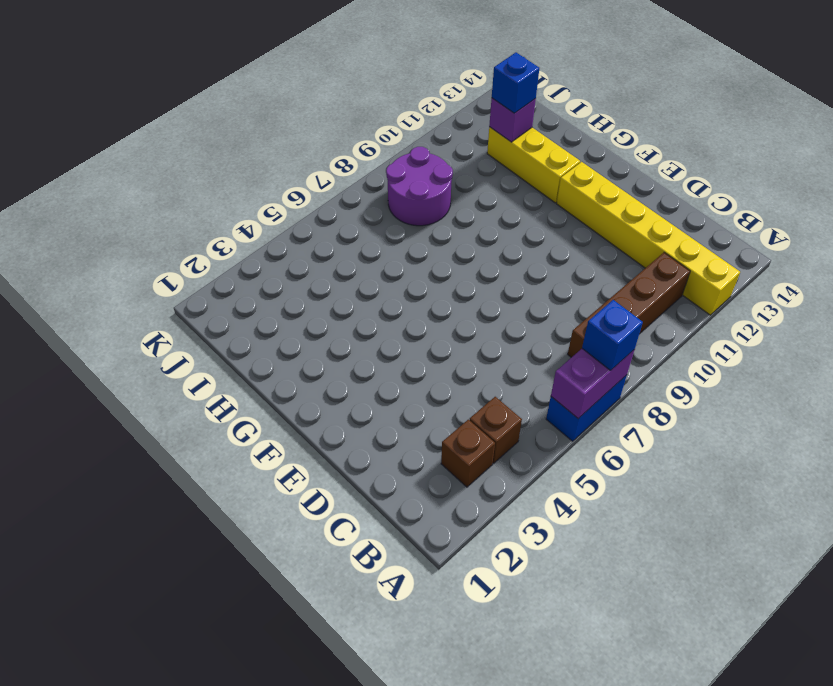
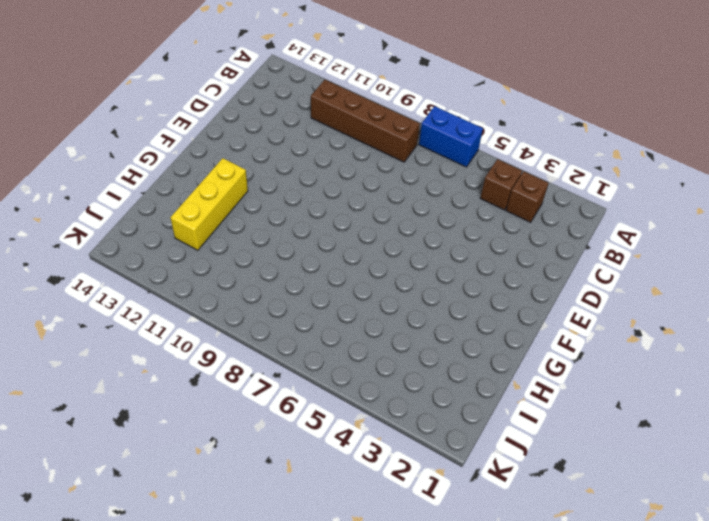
none -> yellow brick A12:F12 level 1
none -> purple round brick I8:J9 level 1

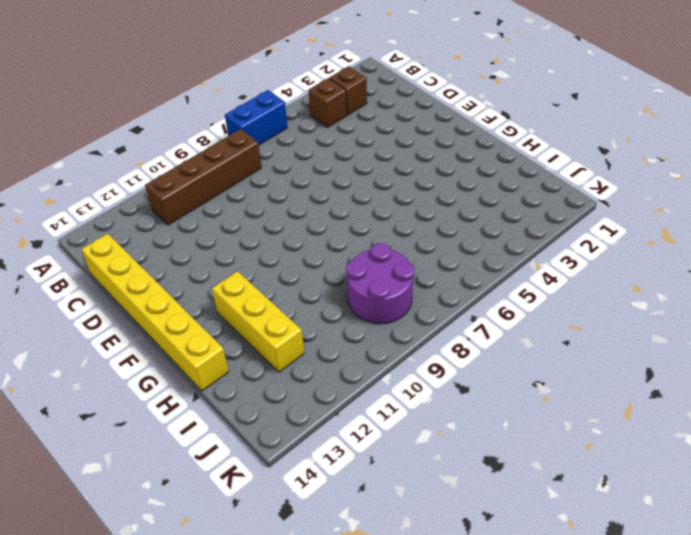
yellow brick C14:H14 level 1 -> yellow brick A12:F12 level 1
none -> purple brick A6:A7 level 2
none -> purple brick I12 level 2

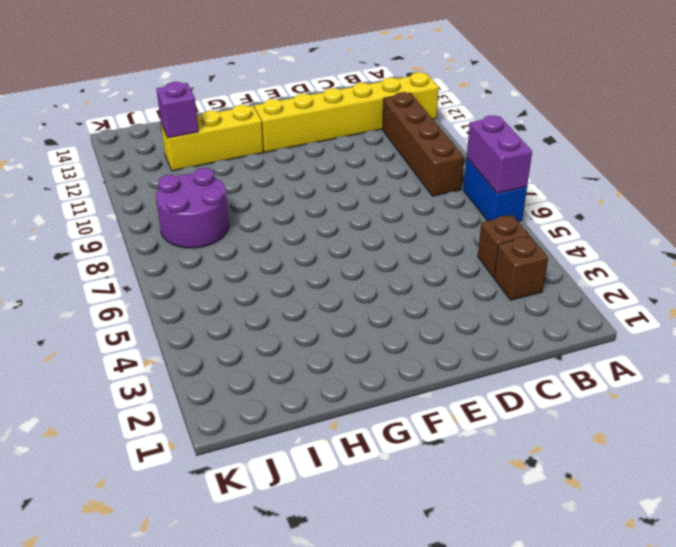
none -> blue brick A7 level 3
none -> blue brick I12 level 3

